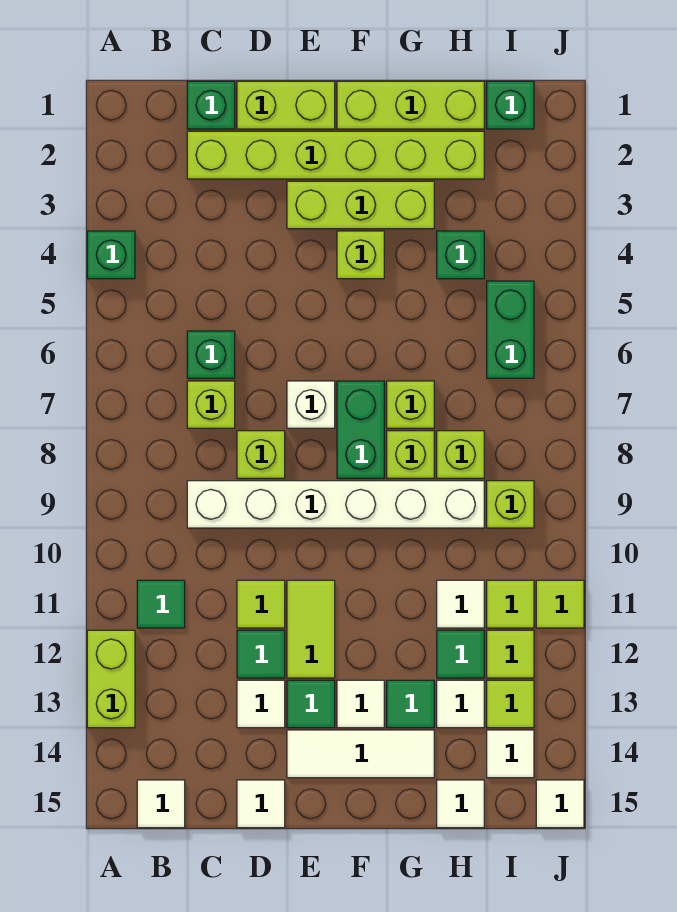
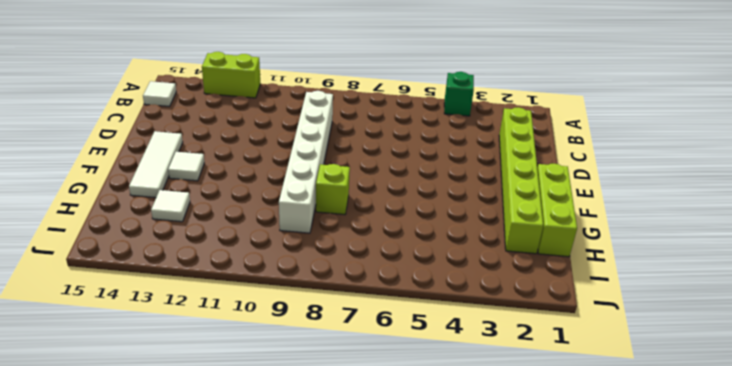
none -> green tile B11 level 1
none -> green brick C1 level 1
none -> green brick C6 level 1
none -> lime brick C7 level 1

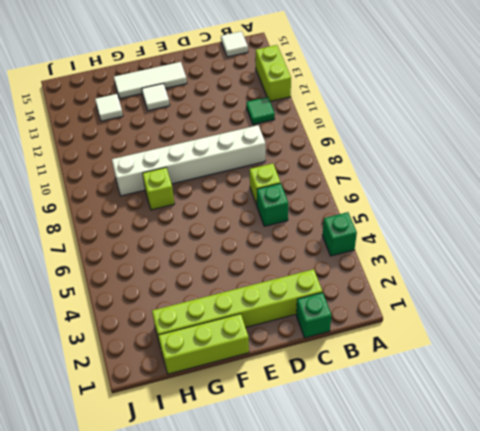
none -> lime brick D1:E1 level 1
none -> lime brick D8 level 1
none -> lime tile D11 level 1
none -> green tile D12 level 1

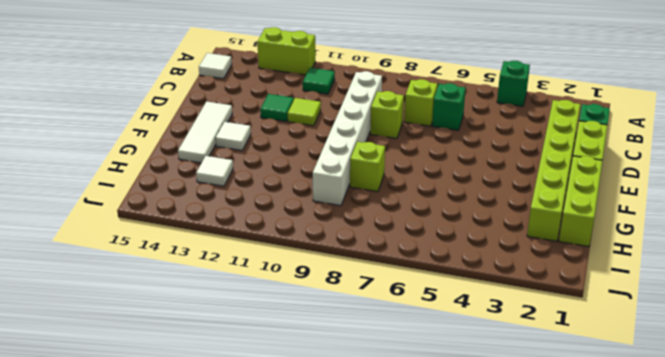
none -> white tile D13 level 1
none -> white tile D15 level 1
none -> lime brick E3:G3 level 1
none -> white brick E7 level 1

